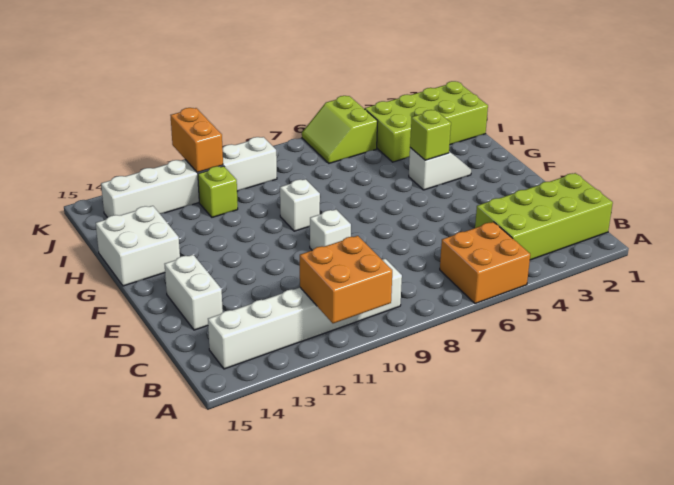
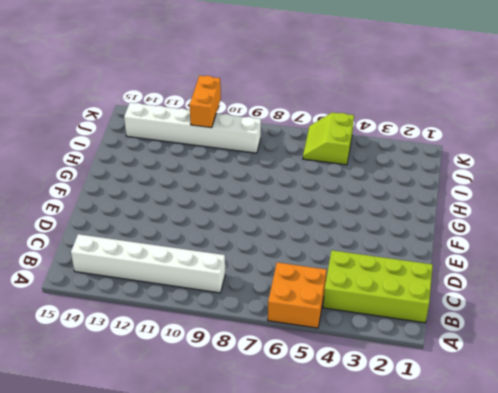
none -> white brick D14:E14 level 1
none -> white brick E9 level 1
none -> white slope G3:G4 level 1 top 4

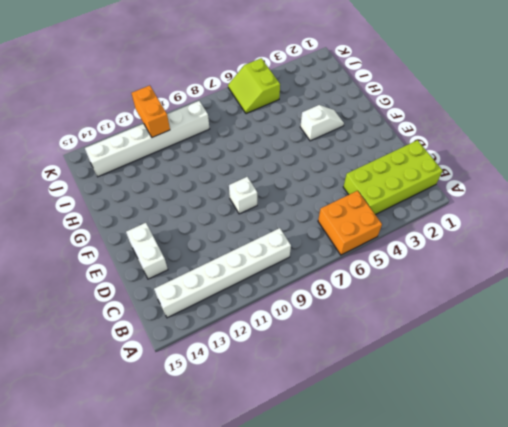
none -> white brick G9 level 1
none -> white brick G14:H15 level 1
none -> lime brick I1:J4 level 1

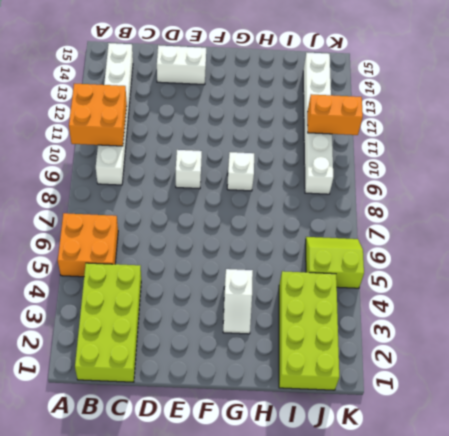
none -> white brick G14:H15 level 1
none -> lime brick I11 level 1
none -> lime brick G4 level 2

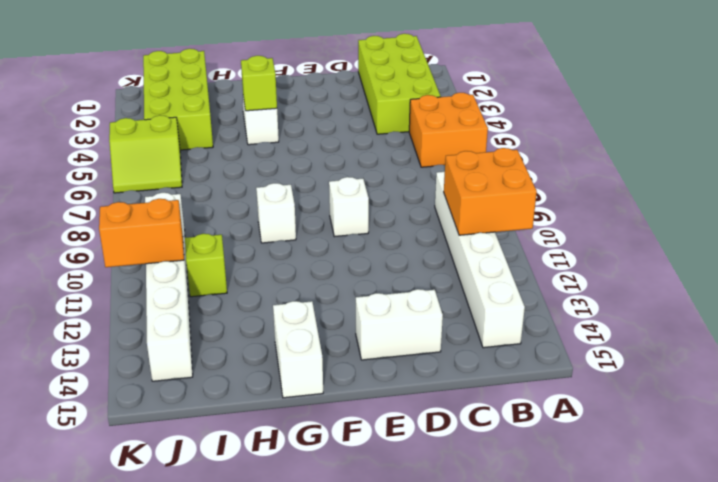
white brick G14:G15 level 1 -> white brick G14:H15 level 1

